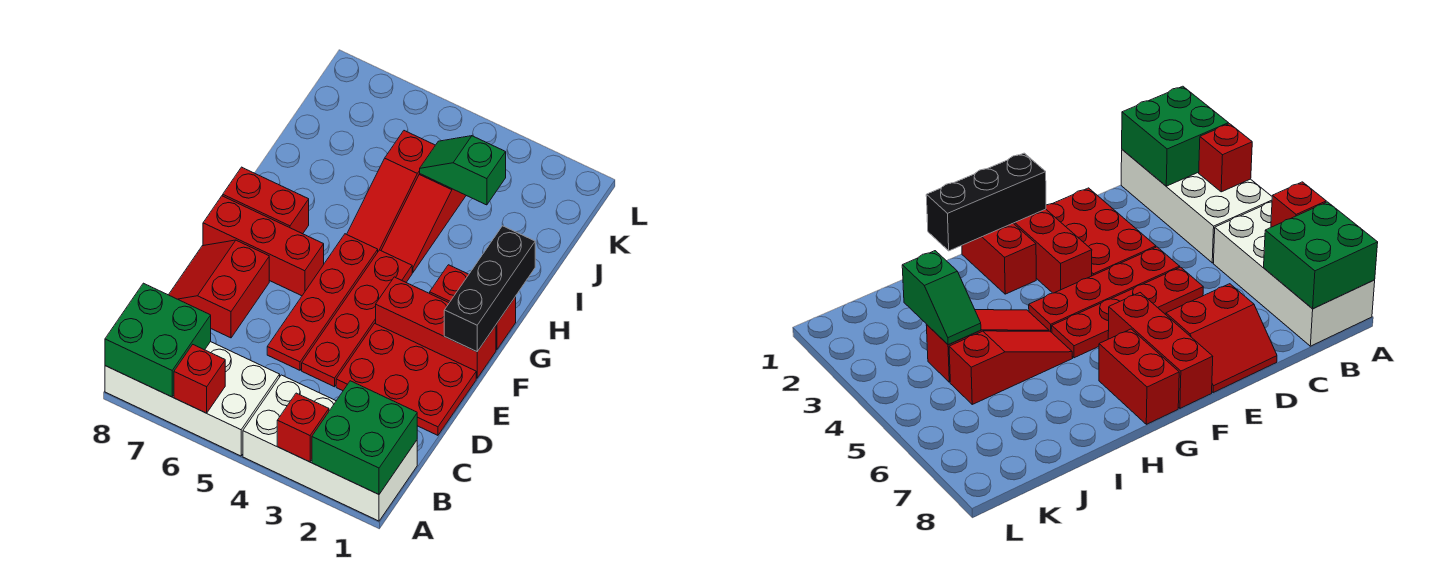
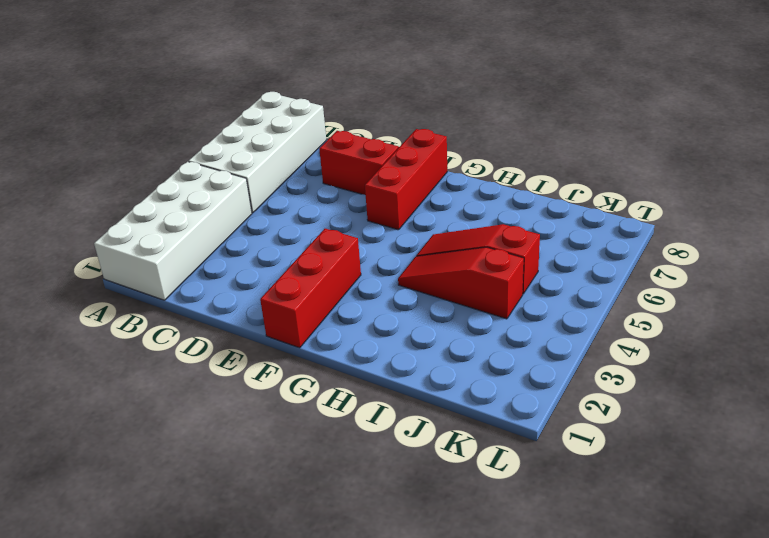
none -> red plate D1:E3 level 1
none -> red plate D4:G4 level 1
none -> red plate D5:G5 level 1

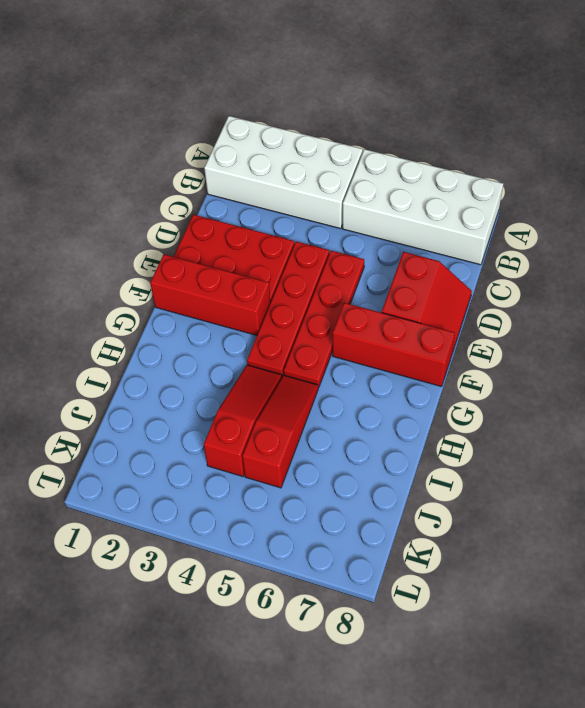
none -> red brick G1:G2 level 1
none -> red brick G7:G8 level 1
none -> green brick A1:B2 level 2

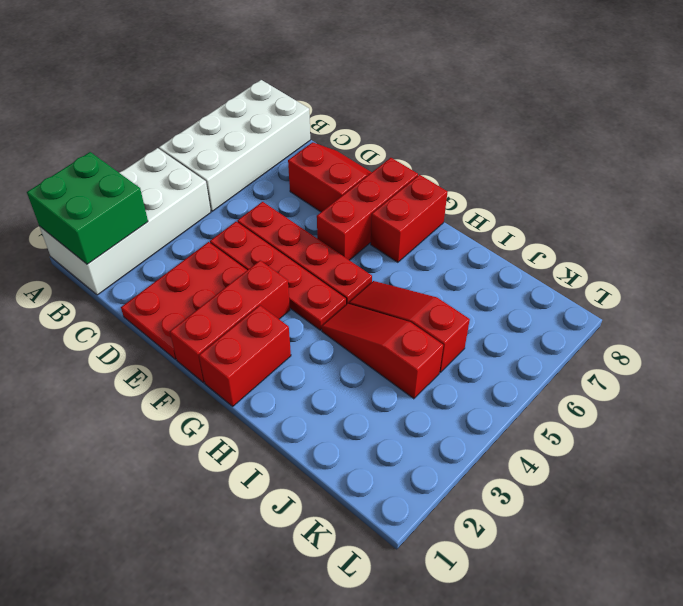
none -> red brick A3 level 2
none -> red brick A6 level 2
none -> green brick A7:B8 level 2

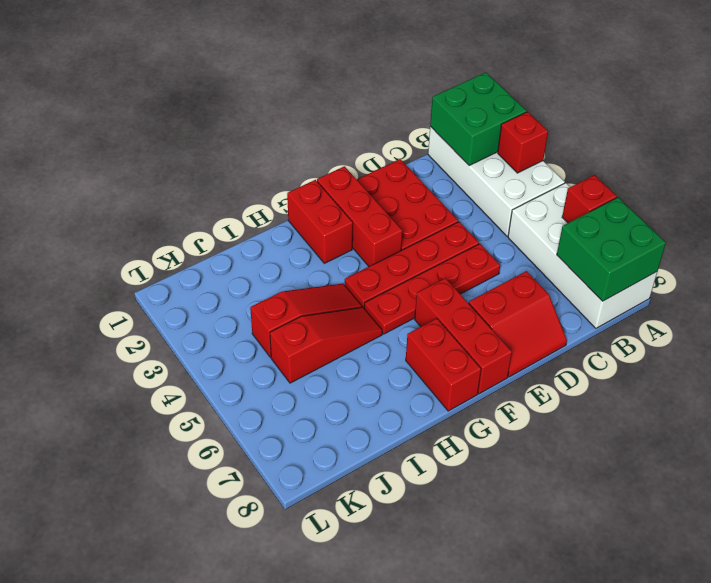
none -> black brick F1:H1 level 2
none -> green slope J3:J4 level 2 top 3

